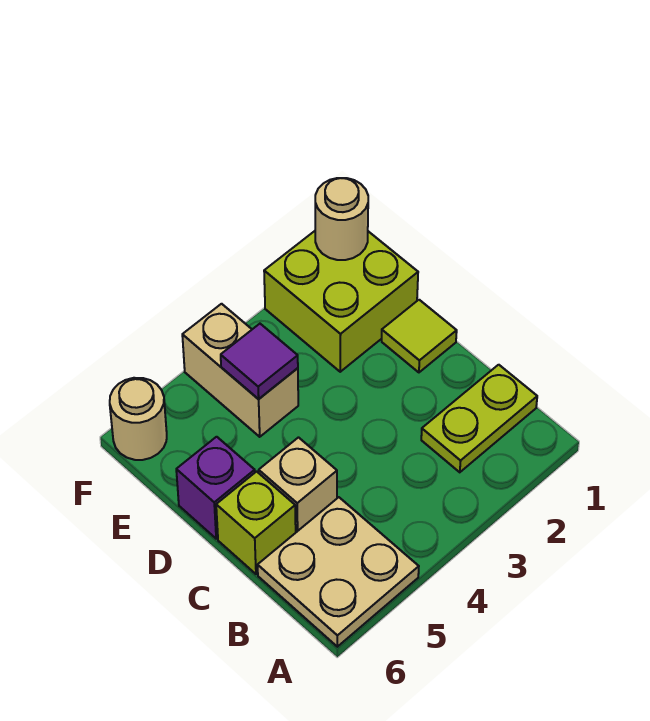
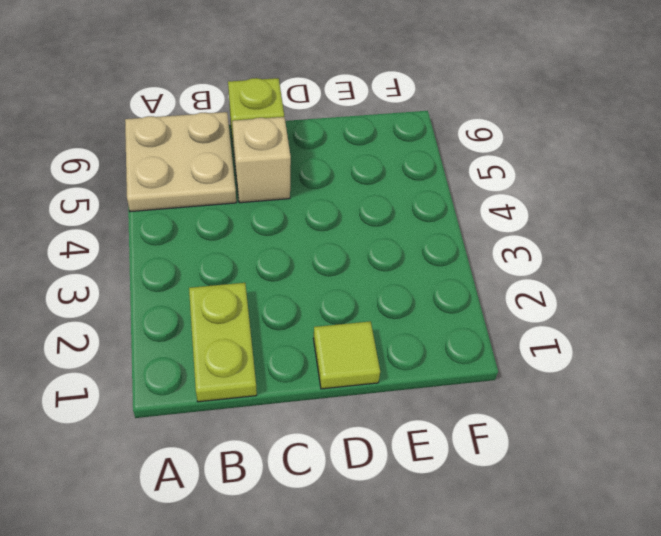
none -> purple brick D6 level 1
none -> lime brick E1:F2 level 1

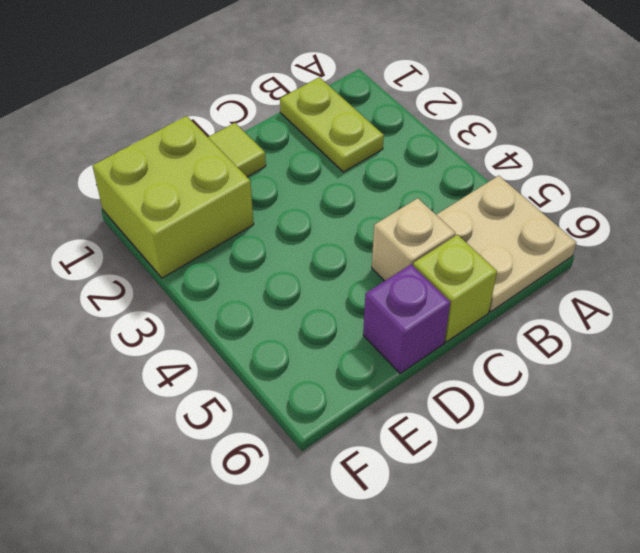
none -> tan brick E4:F4 level 1
none -> tan round brick F6 level 1

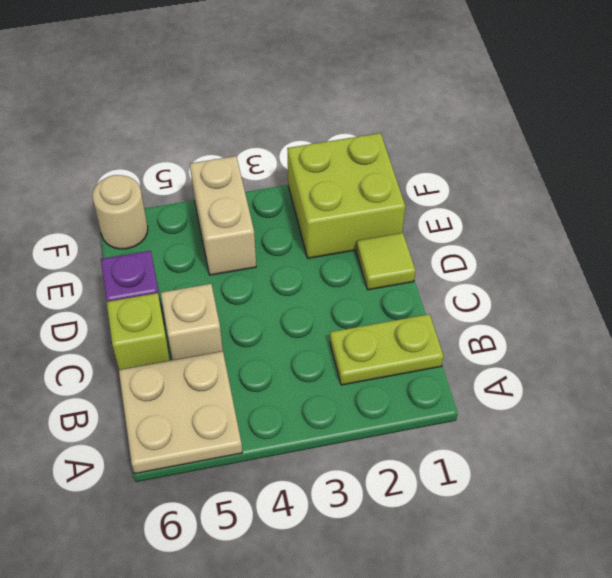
none -> purple tile E4 level 2
none -> tan round brick F1 level 2

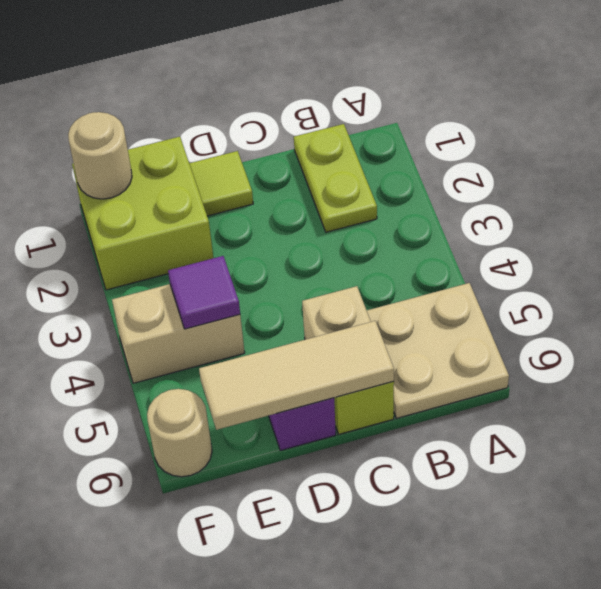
tan tile C6:E6 level 2 -> none

